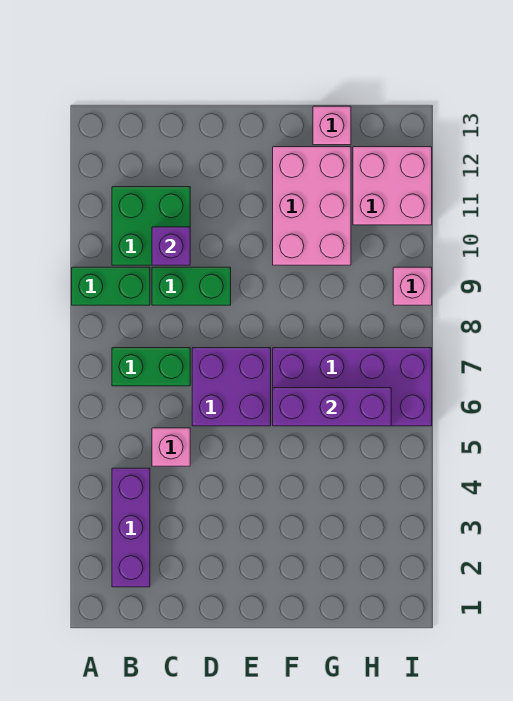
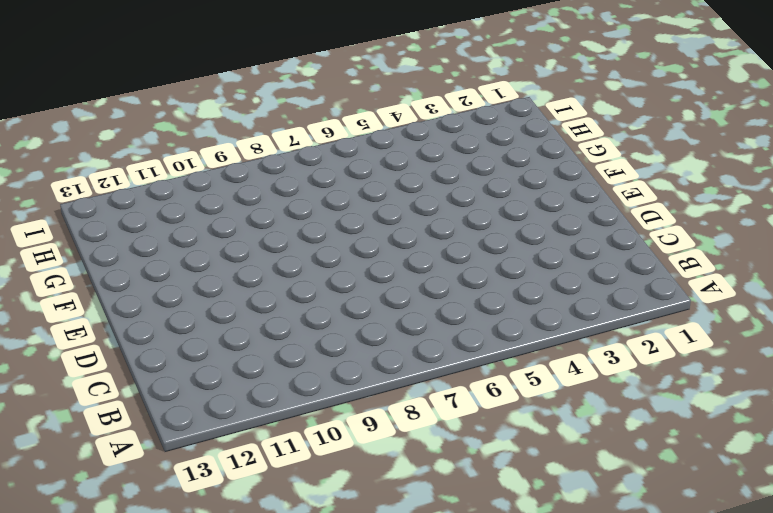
none -> green brick A9:B9 level 1
none -> purple brick B2:B4 level 1
none -> green brick B7:C7 level 1

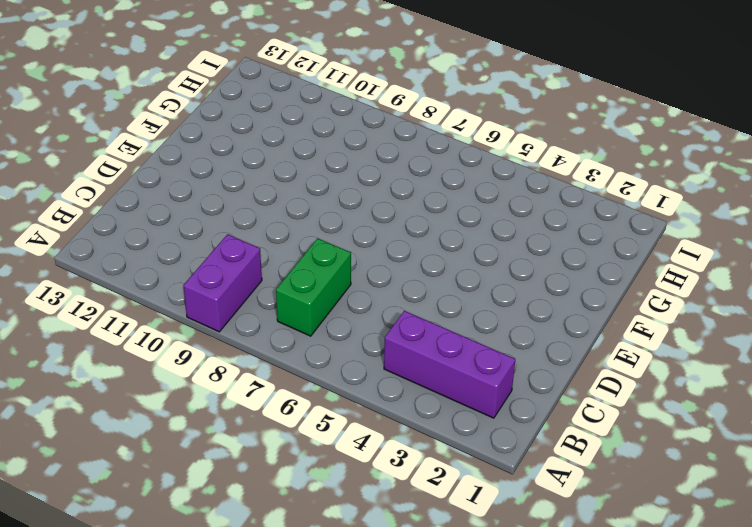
purple brick A9:B9 level 1 -> green brick A9:B9 level 1
none -> green brick B10:C11 level 1
none -> pink brick C5 level 1
none -> green brick C9:D9 level 1

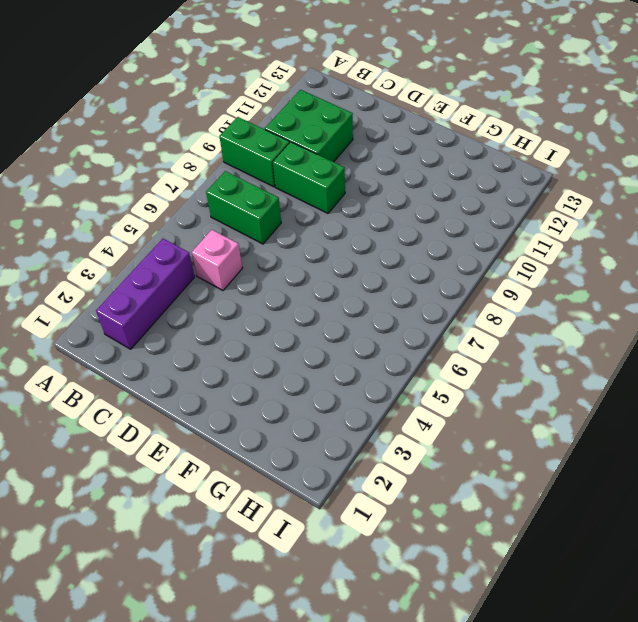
none -> purple brick D6:E7 level 1
none -> purple brick F6:I7 level 1
none -> pink brick F10:G12 level 1

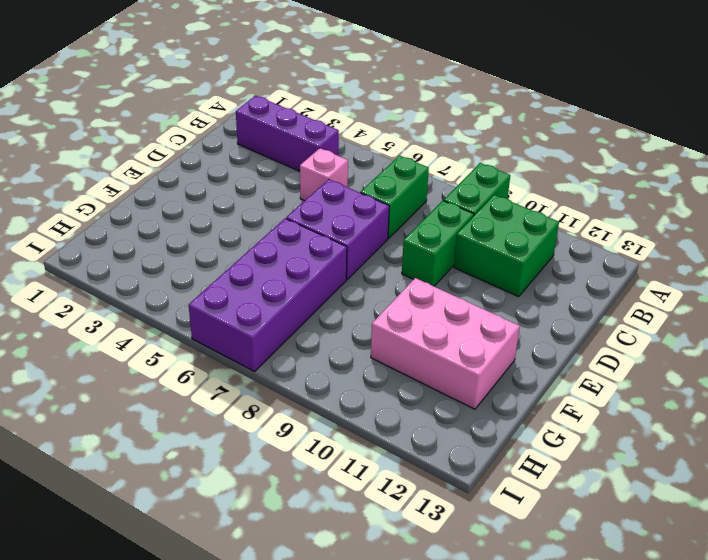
none -> pink brick G13 level 1
none -> pink brick H11:I12 level 1
none -> pink brick I9 level 1

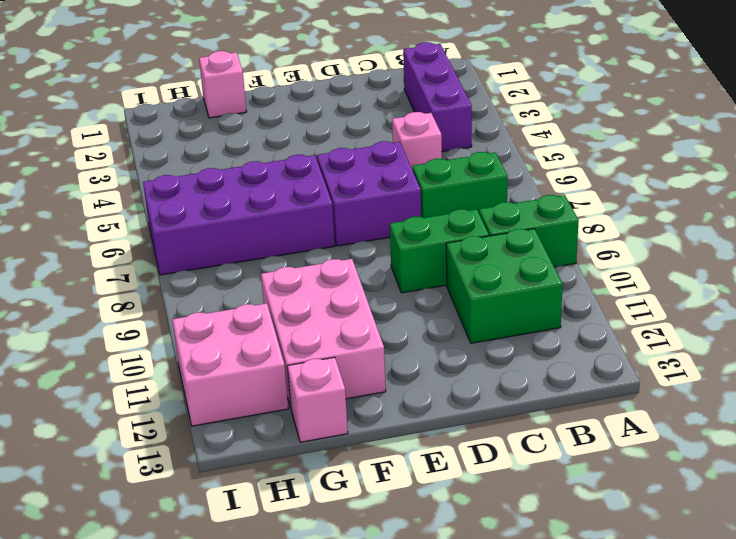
pink brick G1 level 1 -> pink brick I9 level 1
none -> purple brick C10 level 2
none -> purple brick F6:H6 level 2

